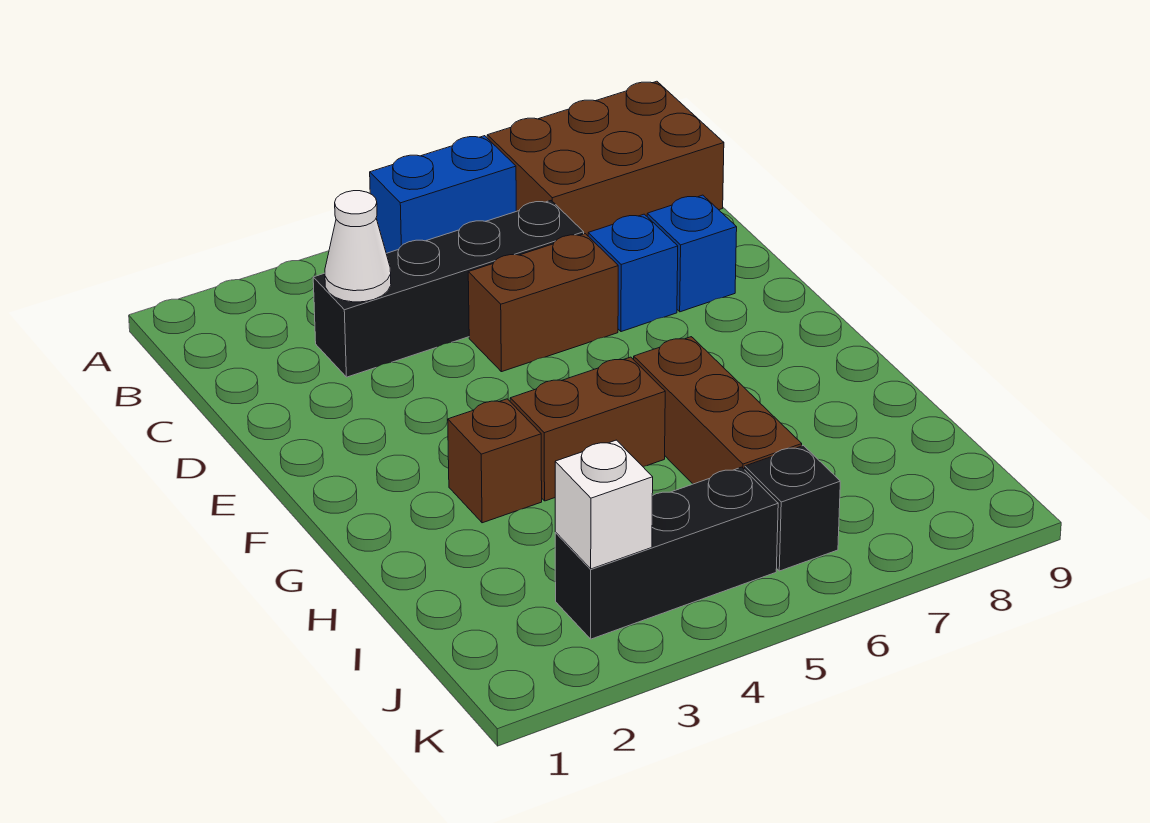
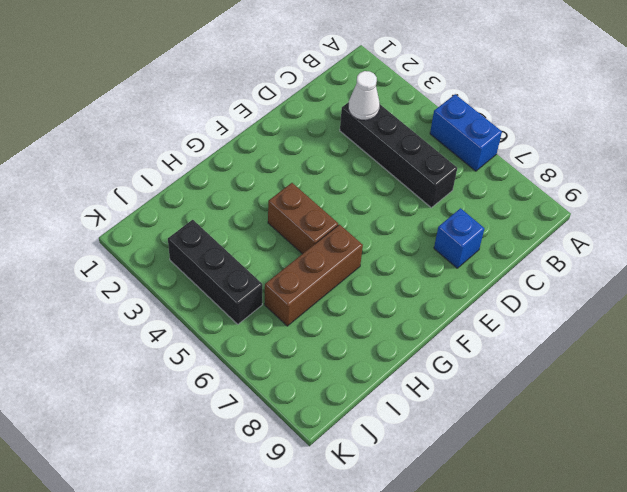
none -> brown brick A7:B9 level 1
none -> brown brick D5:D6 level 1
none -> blue brick D7 level 1

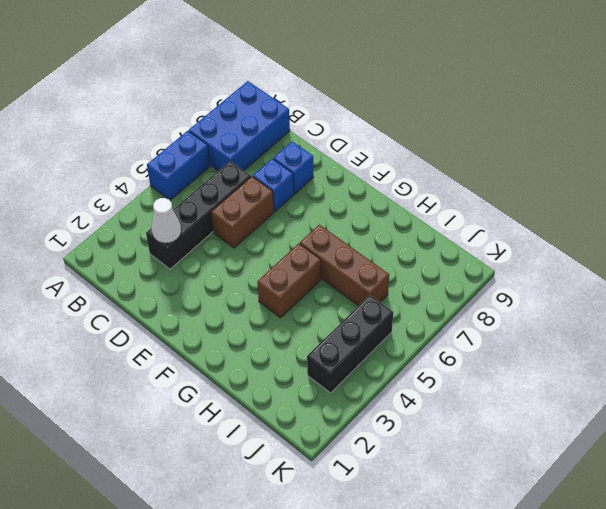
blue brick A7:B9 level 1 -> brown brick A7:B9 level 1
none -> brown brick G3 level 1
none -> black brick J6 level 1
none -> white brick J3 level 2

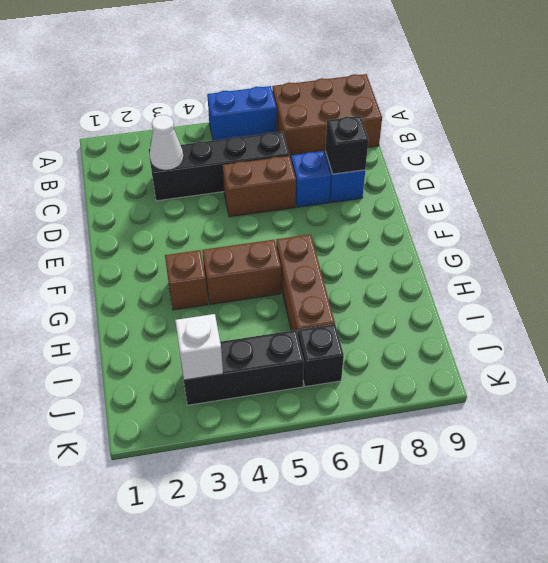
black brick D8 level 2 -> none

